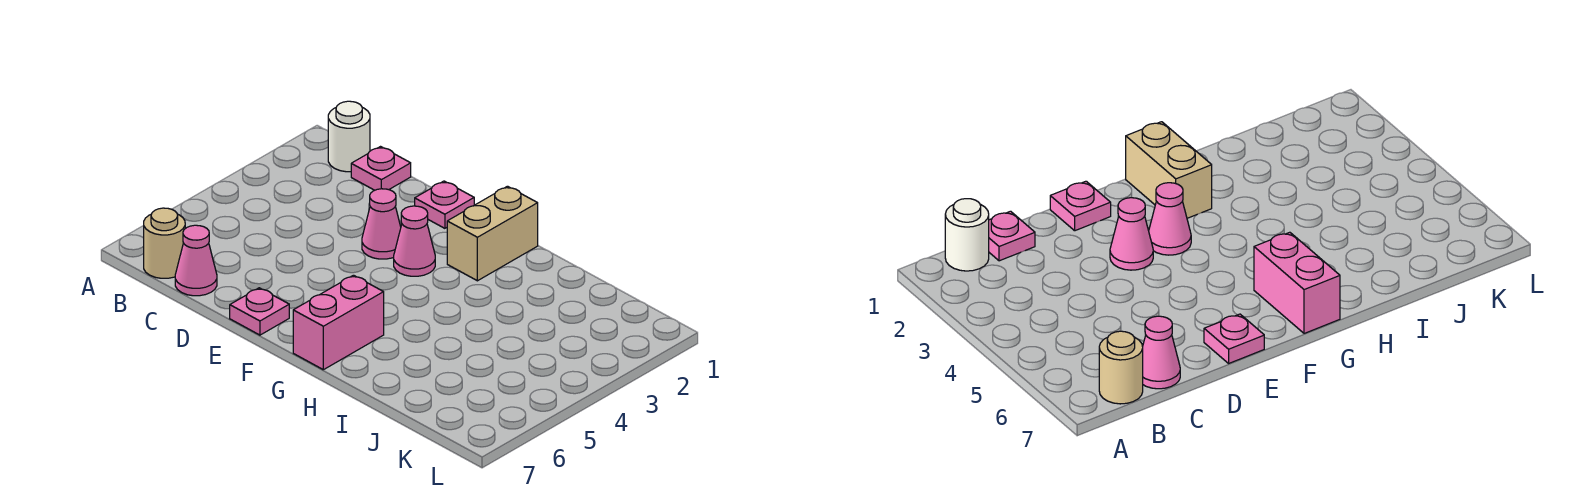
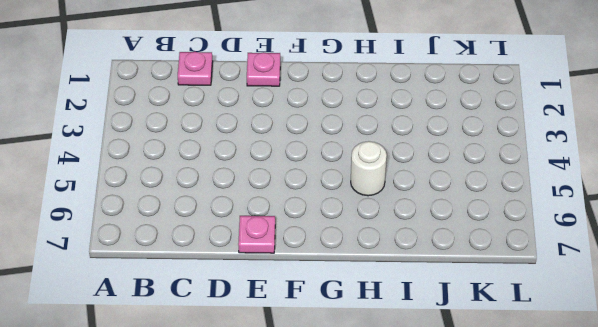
white round brick H5 level 1 -> white round brick B1 level 1
none -> tan round brick B7 level 1
none -> pink cone C7 level 1

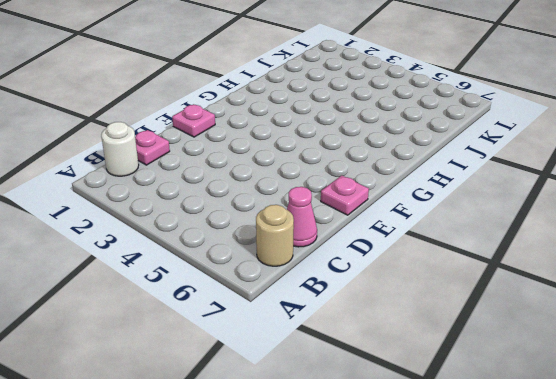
none -> pink cone E3 level 1
none -> pink cone F3 level 1

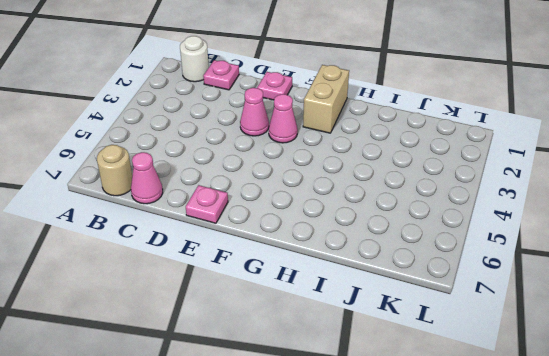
none -> pink brick G6:G7 level 1

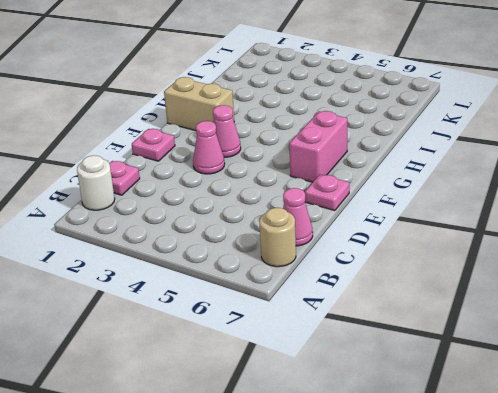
pink brick F6:G6 level 1 -> pink brick G6:G7 level 1

